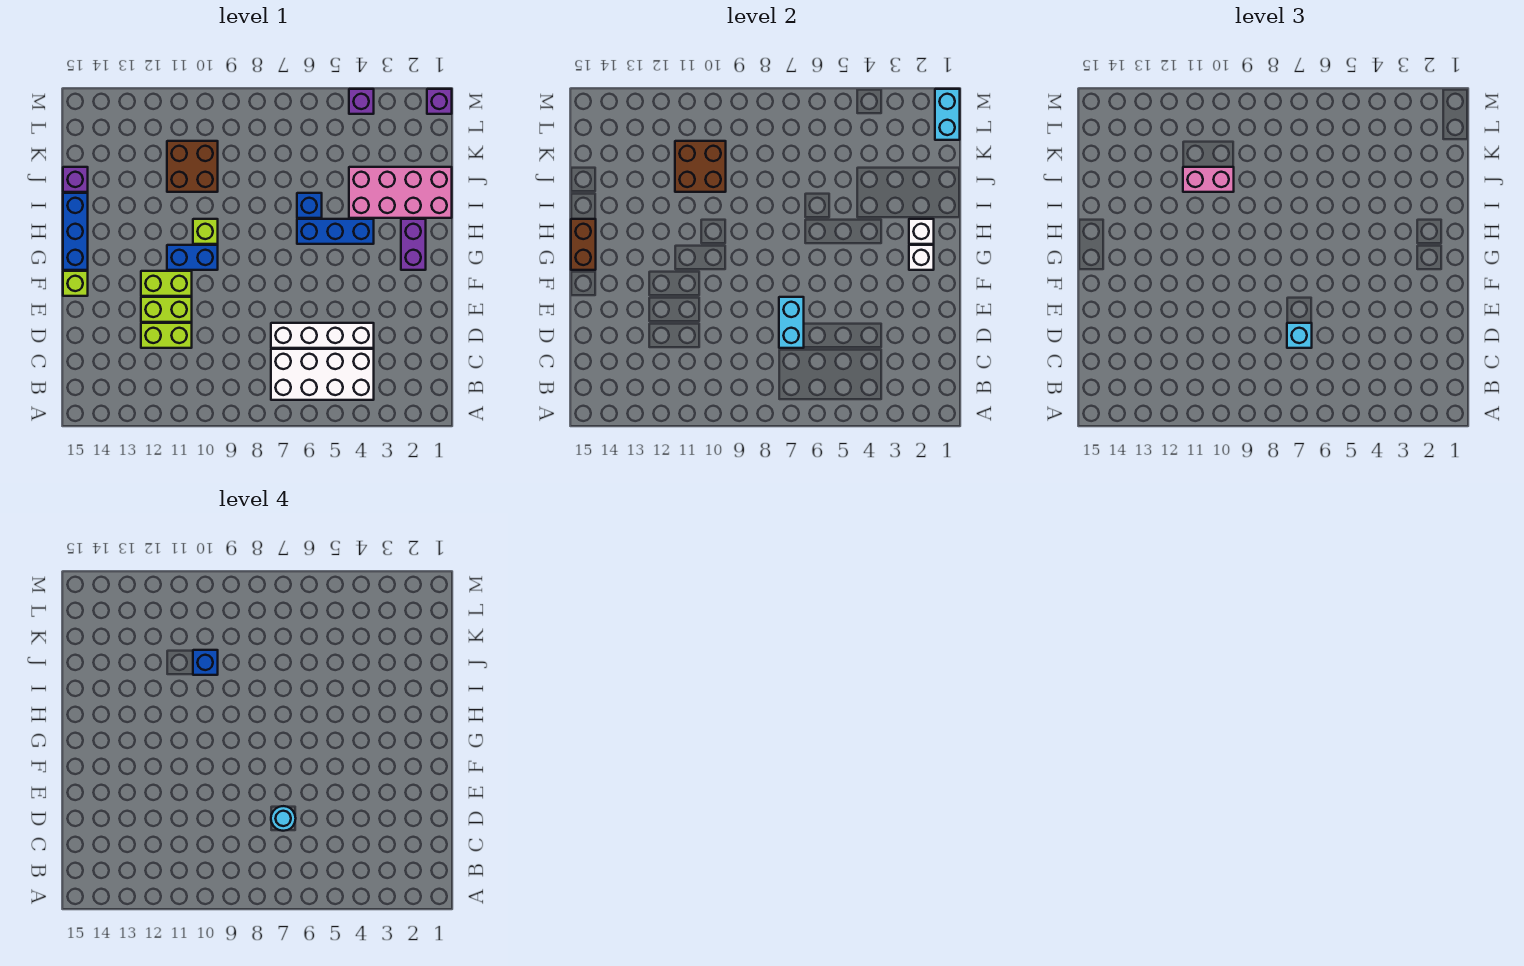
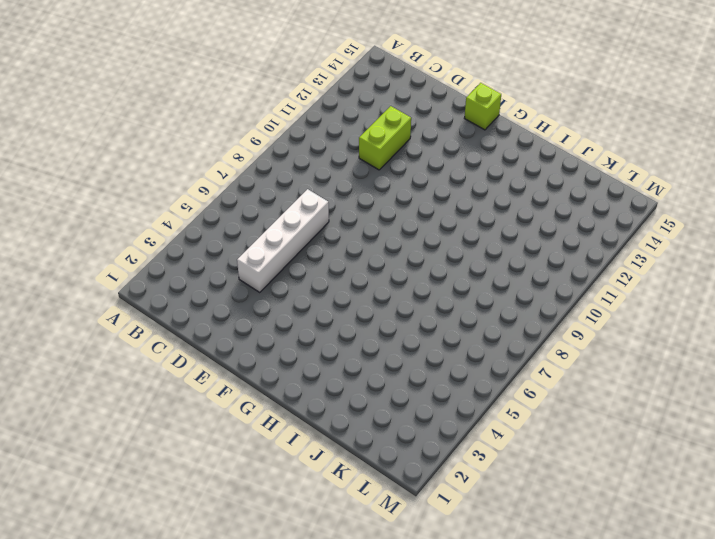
none -> white brick B4:C7 level 1
none -> lime brick E11:E12 level 1
none -> lime brick F11:F12 level 1

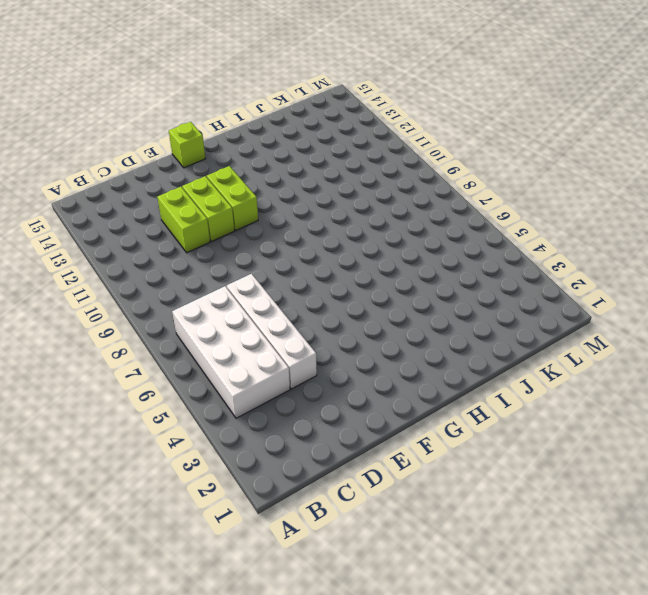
none -> purple brick G2:H2 level 1
none -> blue brick G10:G11 level 1
none -> blue brick G15:I15 level 1

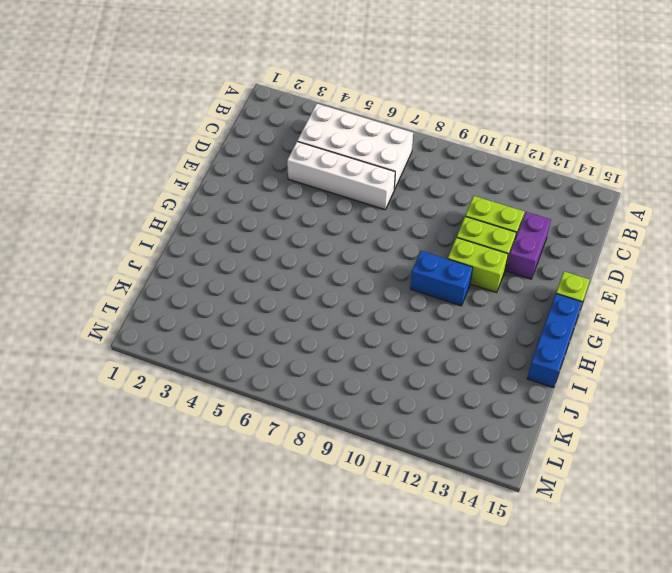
purple brick D13:E13 level 1 -> purple brick G2:H2 level 1
none -> blue brick H4:H6 level 1
none -> lime brick H10 level 1
none -> pink brick I1:J4 level 1

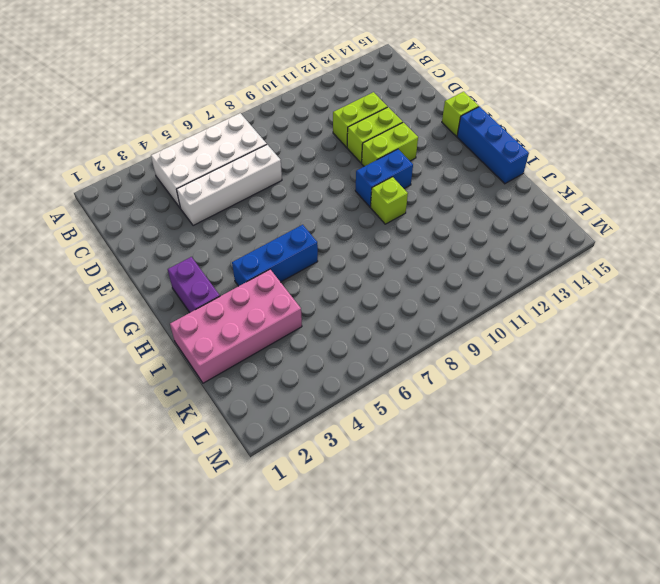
none -> blue brick I6 level 1
none -> brown brick J10:K11 level 1
none -> purple brick J15 level 1

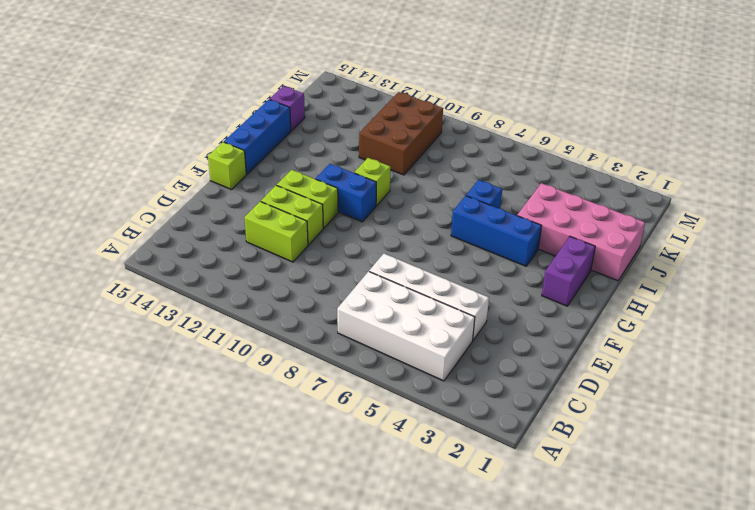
brown brick J10:L11 level 1 -> brown brick J10:K11 level 1
none -> purple brick M1 level 1
none -> purple brick M4 level 1
none -> cyan brick D7:E7 level 2

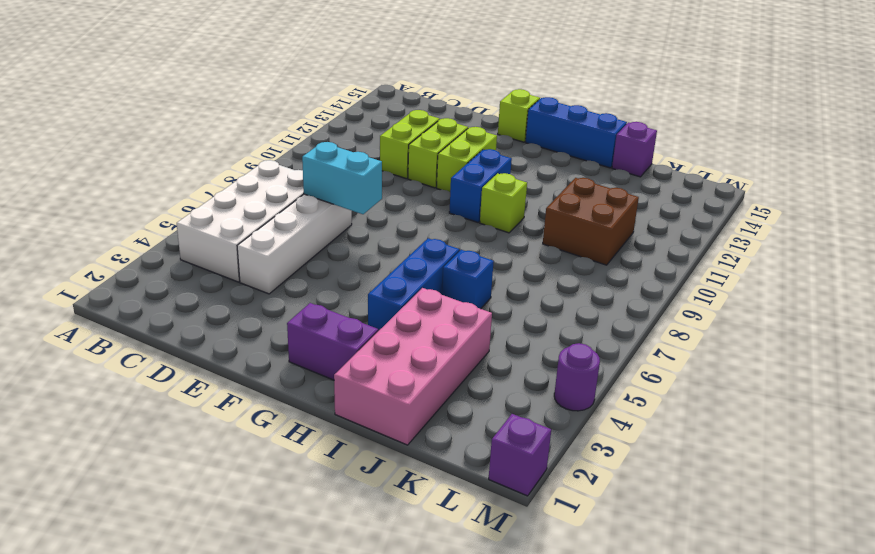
purple round brick M4 level 1 -> purple brick M4 level 1
none -> white brick G2 level 2
none -> brown brick G15:H15 level 2
none -> white brick H2 level 2

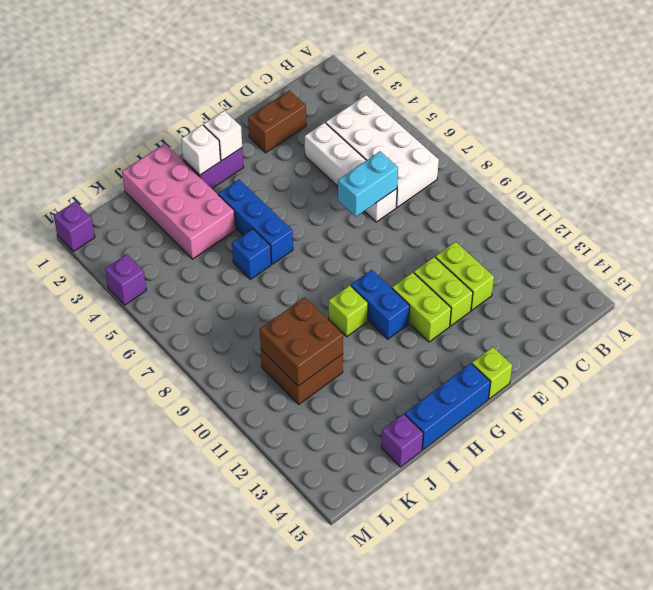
brown brick D2:E2 level 1 -> brown brick G15:H15 level 2
none -> cyan brick L1:M1 level 2
none -> cyan brick D7 level 3
none -> pink brick J10:J11 level 3

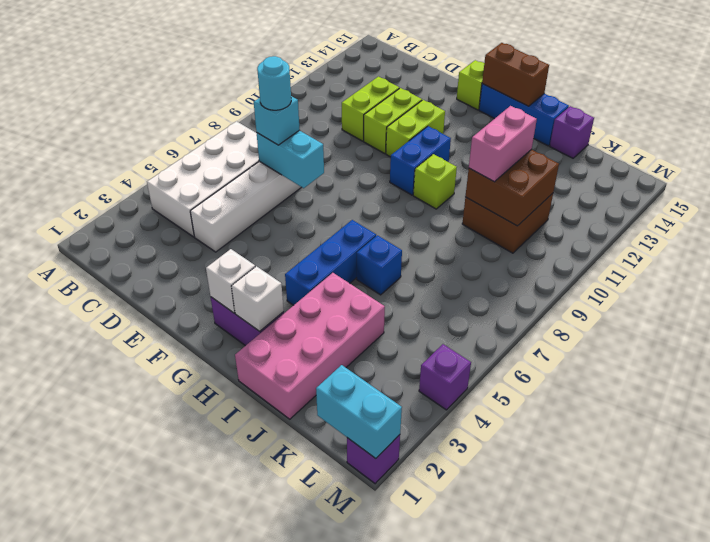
none -> blue brick J10 level 4

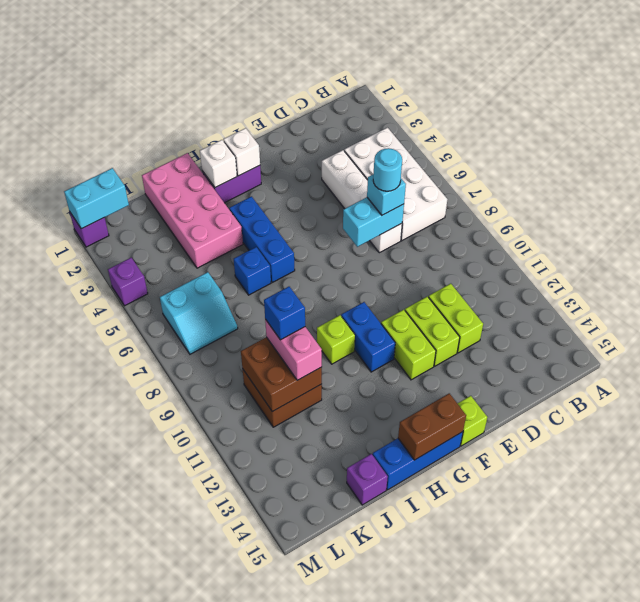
cyan slope K6:L7 level 1 top 6 -> none

